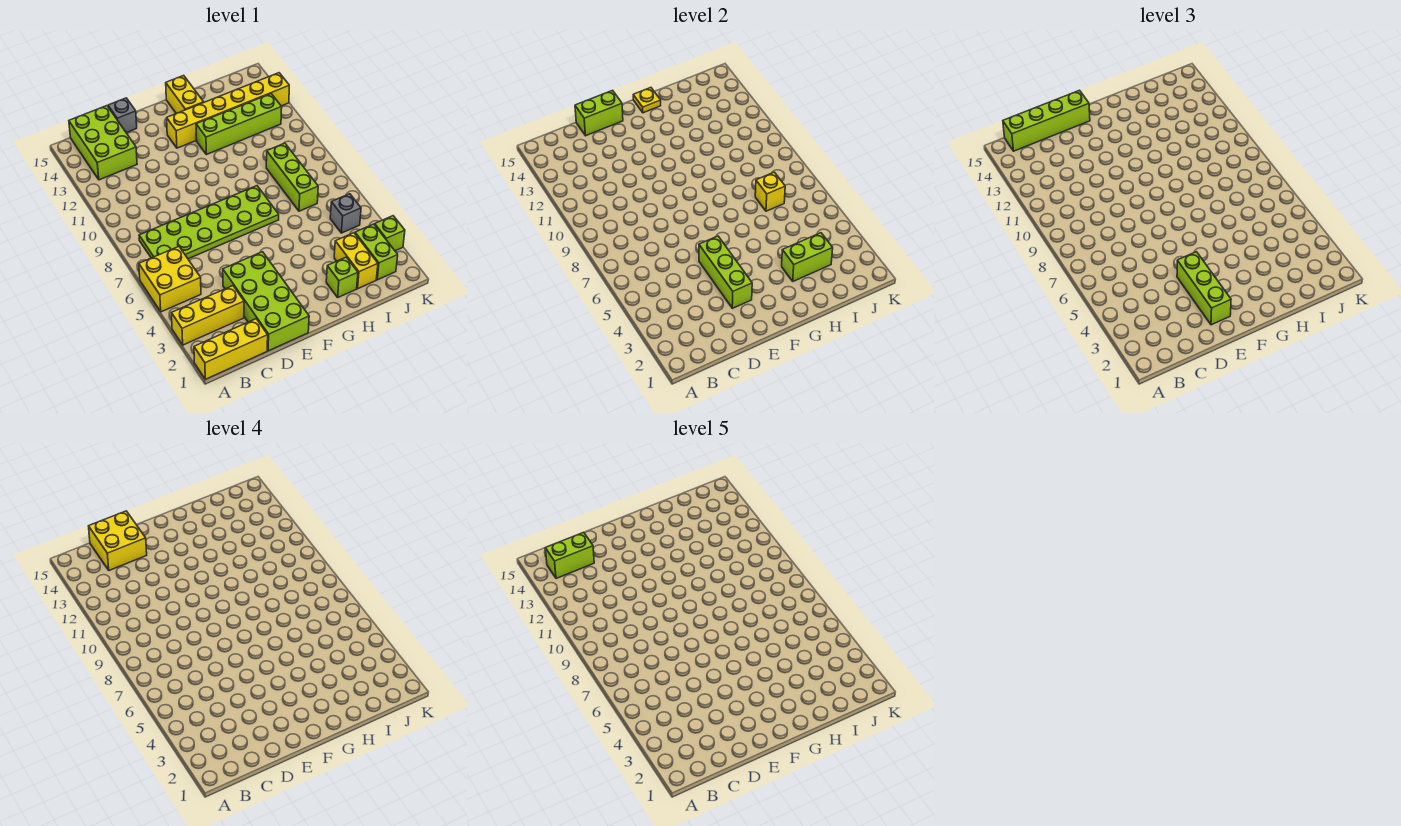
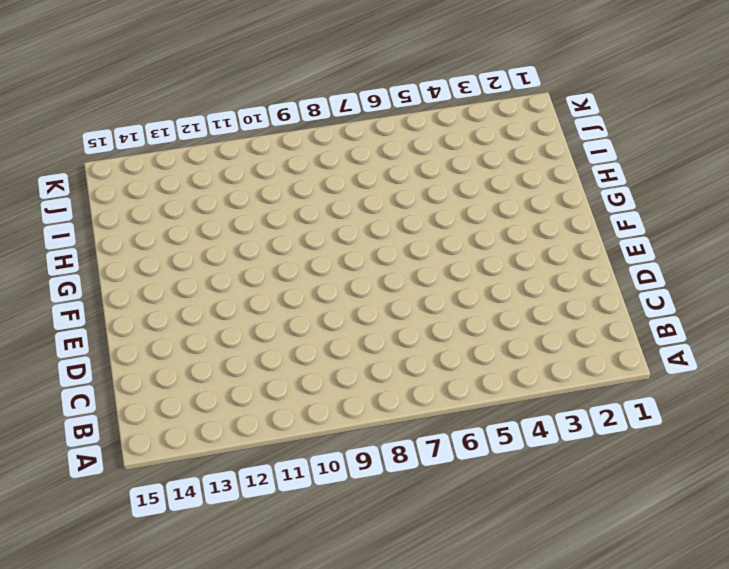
none -> yellow brick A1:C1 level 1
none -> yellow brick A3:C3 level 1
none -> yellow brick A5:B6 level 1

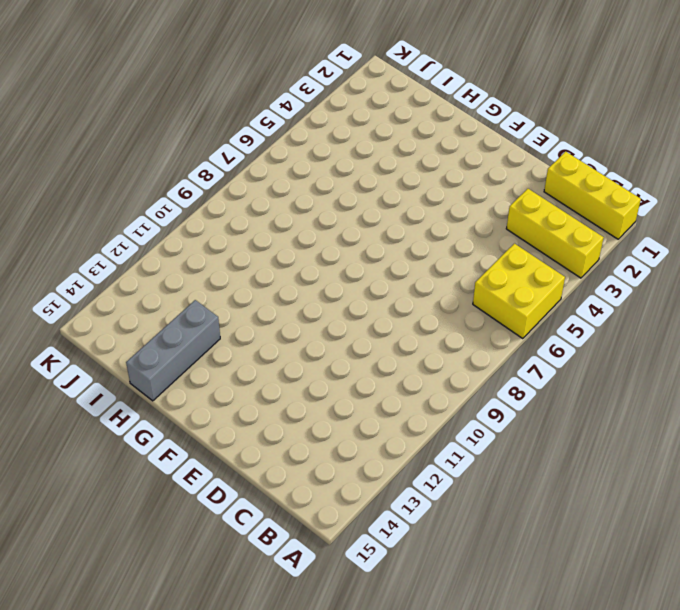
grey brick H13:H15 level 1 -> yellow brick F13:K13 level 1
none -> lime plate B7:G8 level 1
none -> lime brick B13:C15 level 1
none -> lime brick D1:E4 level 1

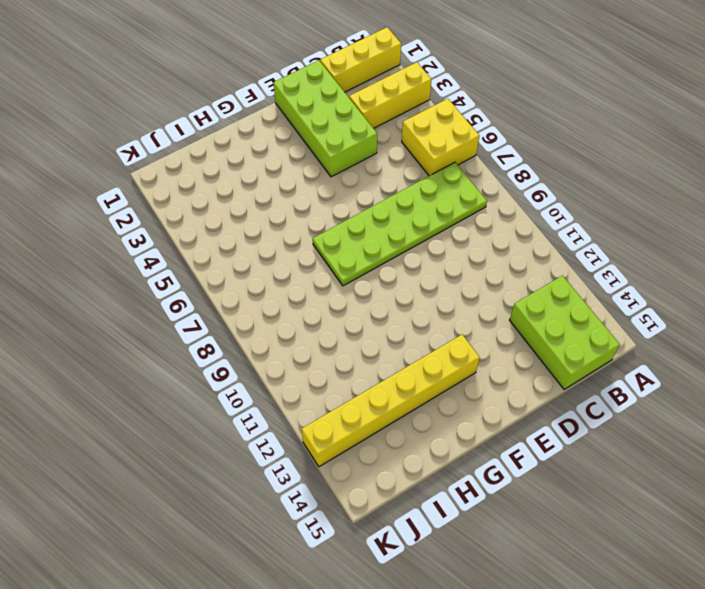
none -> grey brick D15 level 1
none -> lime brick G12:J12 level 1
none -> yellow brick G14:G15 level 1

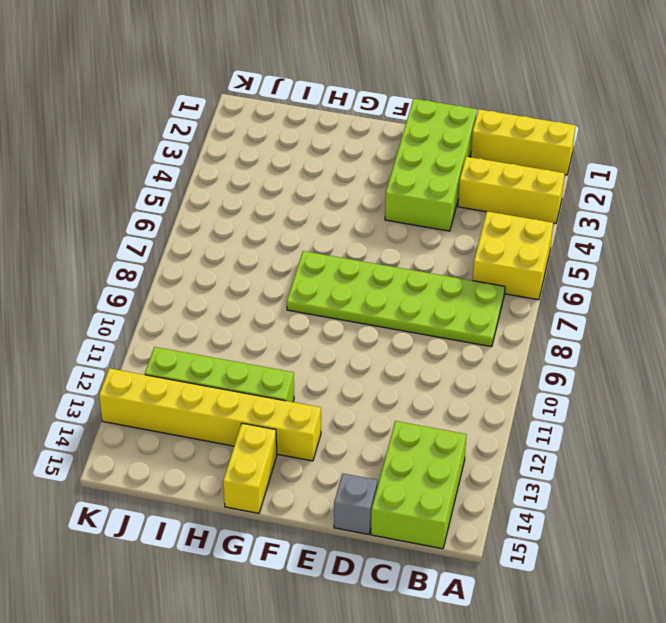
none -> lime brick H2 level 1
none -> yellow brick I2:I3 level 1
none -> lime brick I7:I9 level 1

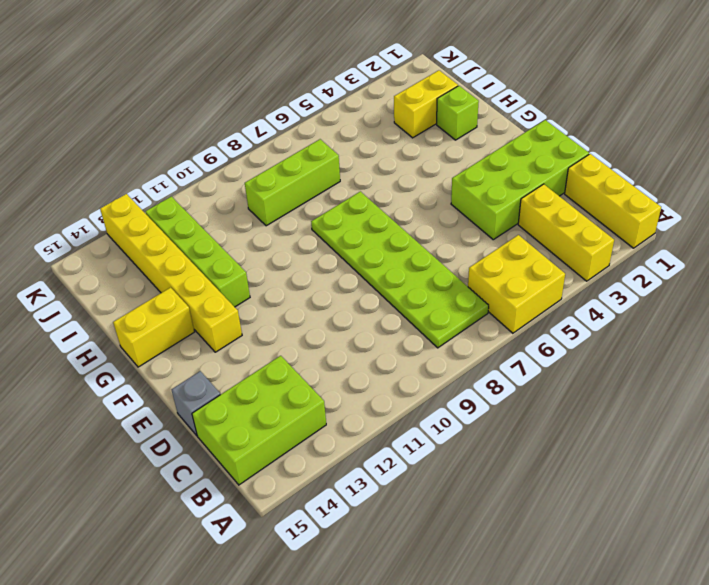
none -> lime brick J2:J3 level 1
none -> grey brick J5 level 1
none -> lime brick K3 level 1

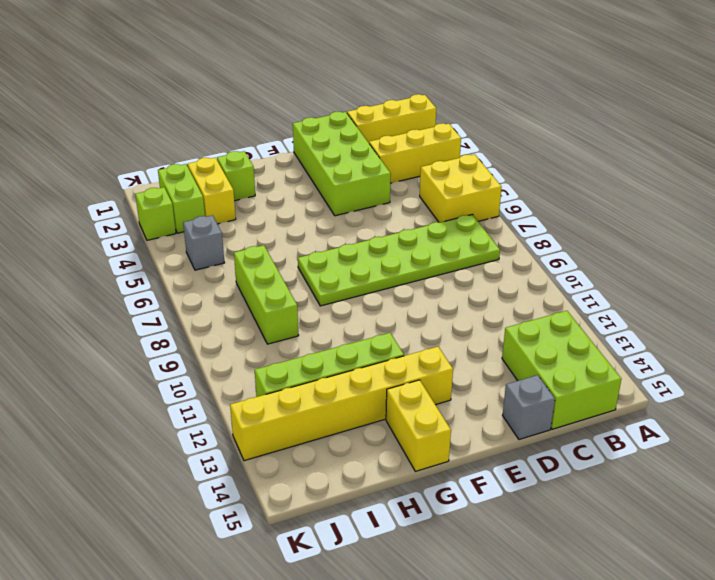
none -> lime brick D15:E15 level 2
none -> lime brick E3:E5 level 2
none -> yellow plate G15 level 2

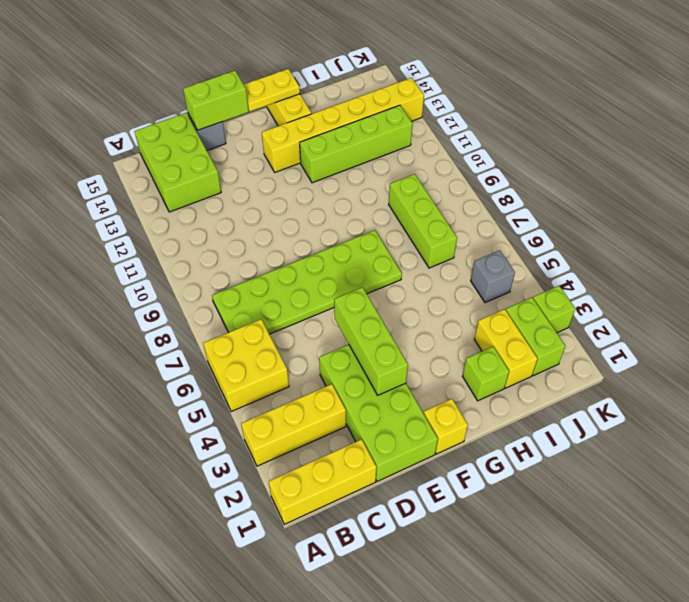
yellow brick F1 level 1 -> yellow brick I7 level 2
yellow plate F15:G15 level 2 -> yellow plate G15 level 2
none -> lime brick H3:I3 level 2
none -> lime brick B15:E15 level 3
none -> lime brick E2:E4 level 3

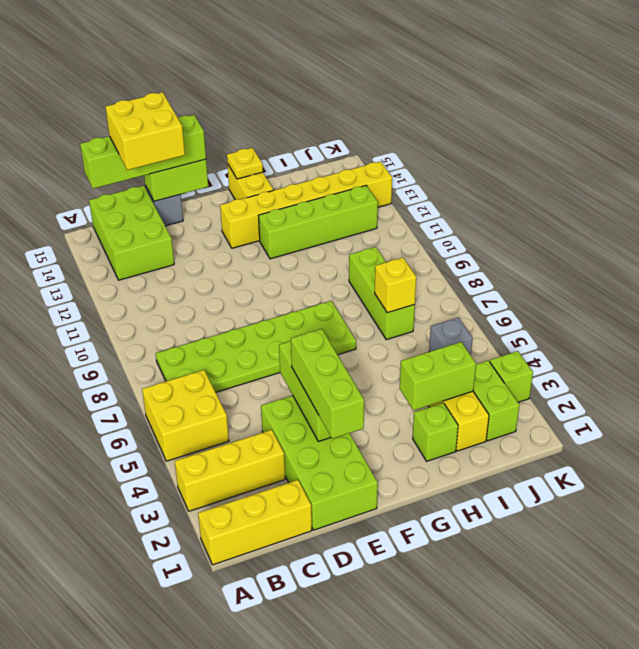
none -> lime brick B14:C14 level 5

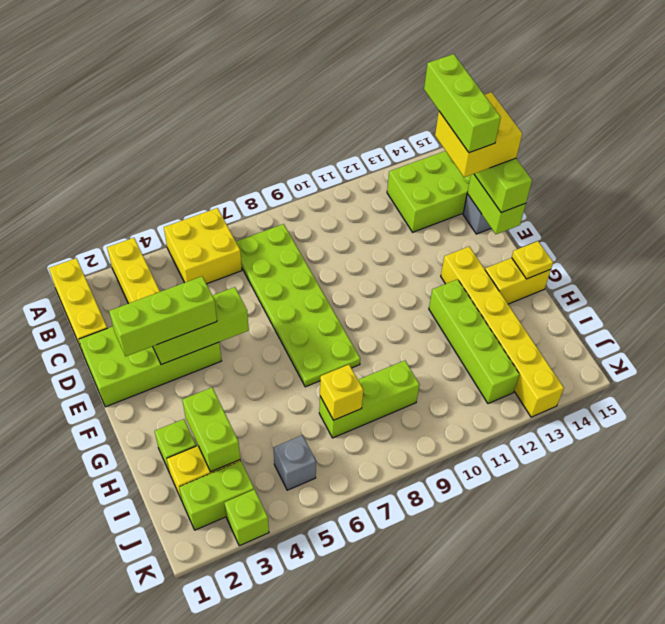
lime brick B14:D14 level 5 -> lime brick B14:C14 level 5

